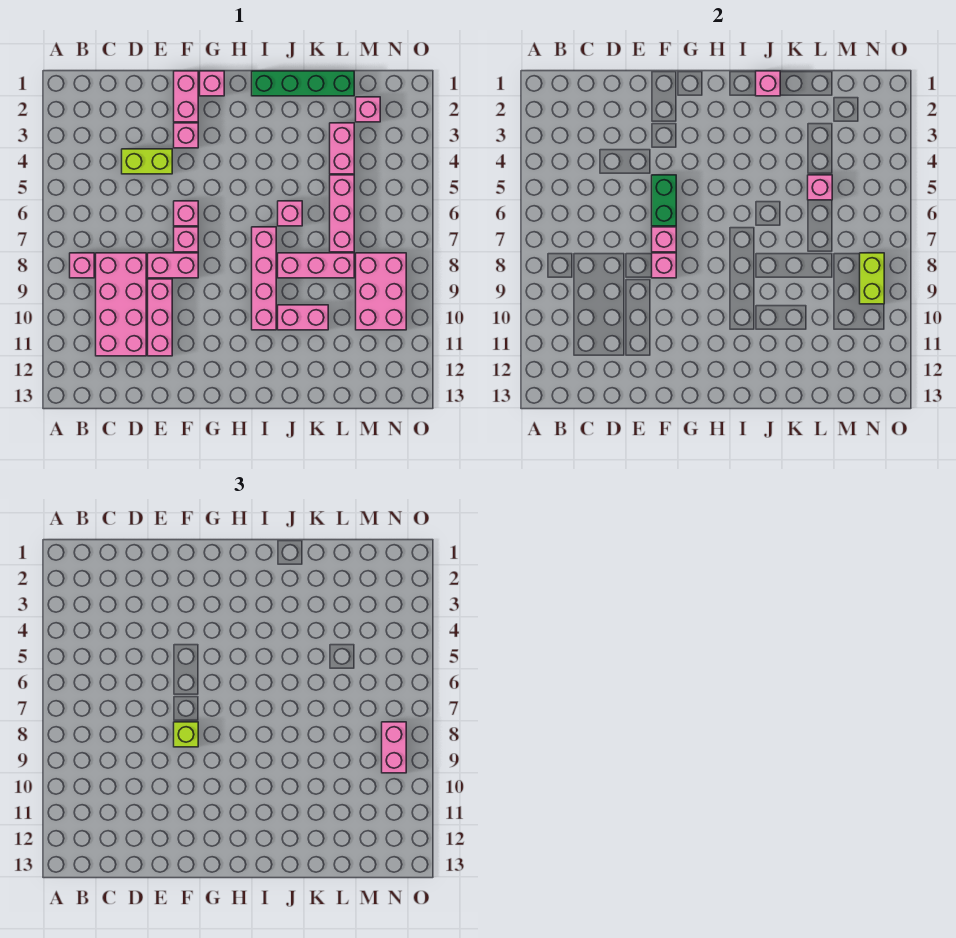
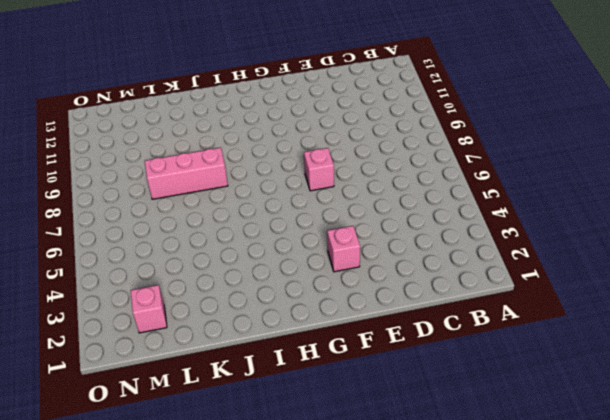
none -> pink brick B8 level 1
none -> pink brick C8:D11 level 1
none -> lime brick D4:E4 level 1

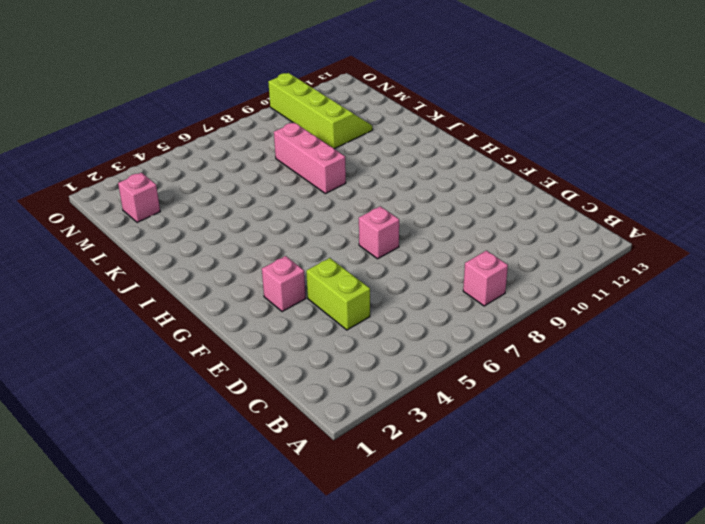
lime slope L10:O11 level 1 top 10 -> pink brick M8:N10 level 1
none -> pink brick C8:D11 level 1
none -> pink brick E8:F8 level 1
none -> pink brick E9:E11 level 1

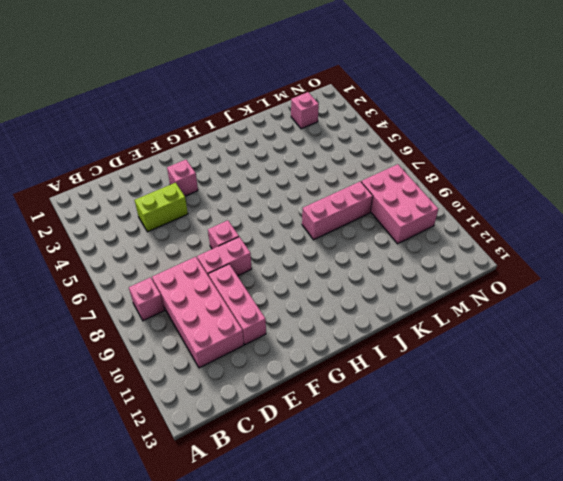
none -> pink brick F1:F2 level 1
none -> pink brick F6 level 1
none -> pink brick G1 level 1

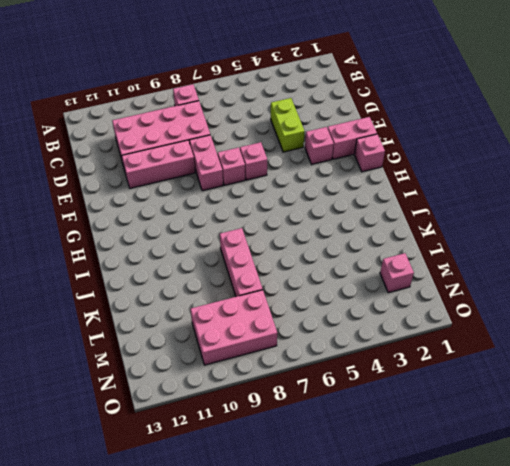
none -> green brick I1:L1 level 1
none -> pink brick I7:I10 level 1
none -> pink brick J6 level 1

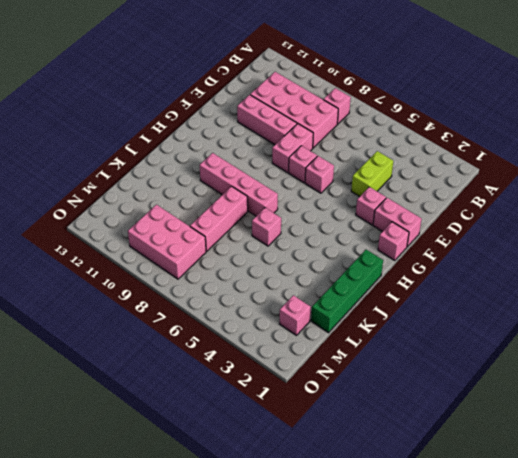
none -> pink brick J10:K10 level 1
none -> pink brick L3:L4 level 1
none -> pink brick L5:L7 level 1

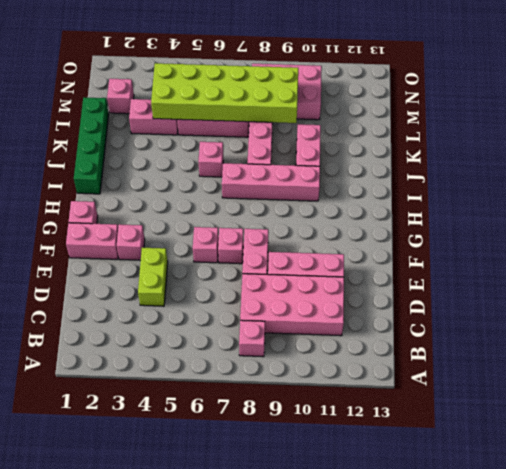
lime brick L4:M9 level 2 -> pink brick L5 level 2
none -> green brick F5:F6 level 2
none -> pink brick F7 level 2
none -> pink brick F8 level 2

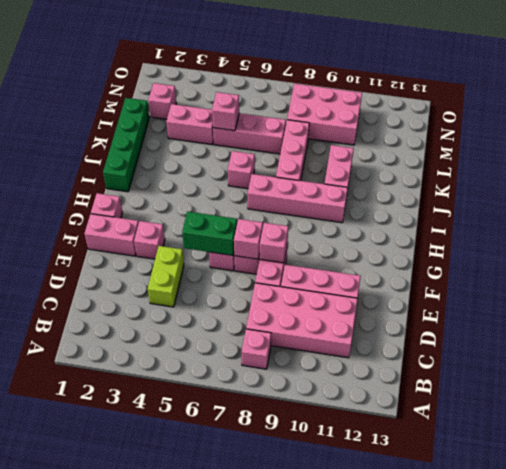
none -> pink brick J1 level 2
none -> lime brick N8:N9 level 2
none -> lime brick F8 level 3

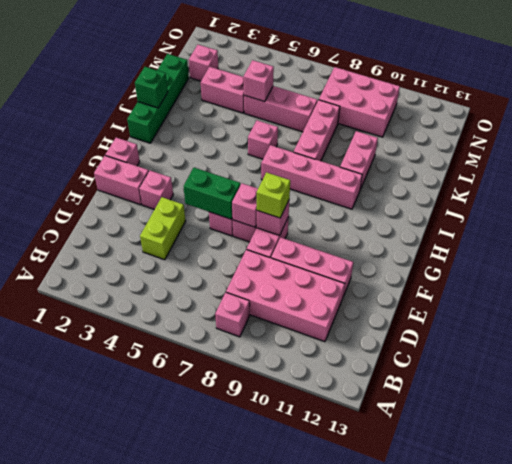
green brick J1 level 2 -> pink brick J1 level 2
none -> lime brick N8:N9 level 2
none -> pink brick N8:N9 level 3

